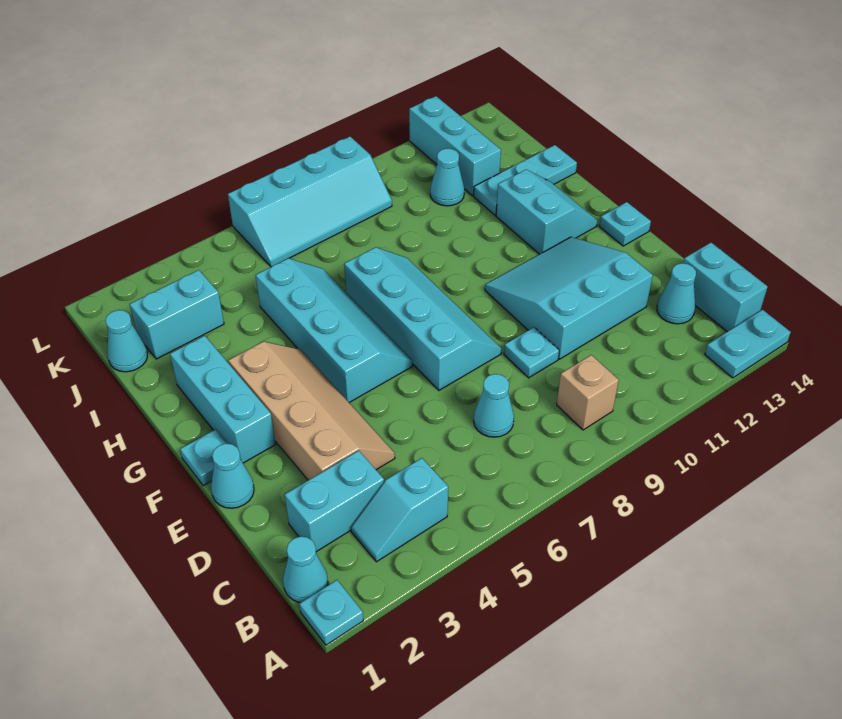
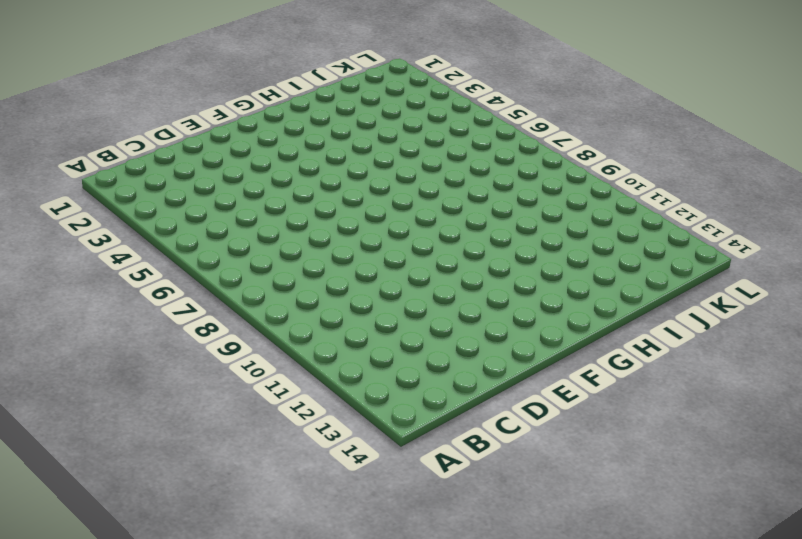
none -> cyan plate A1 level 1
none -> cyan plate A13:A14 level 1
none -> cyan cone B1 level 1

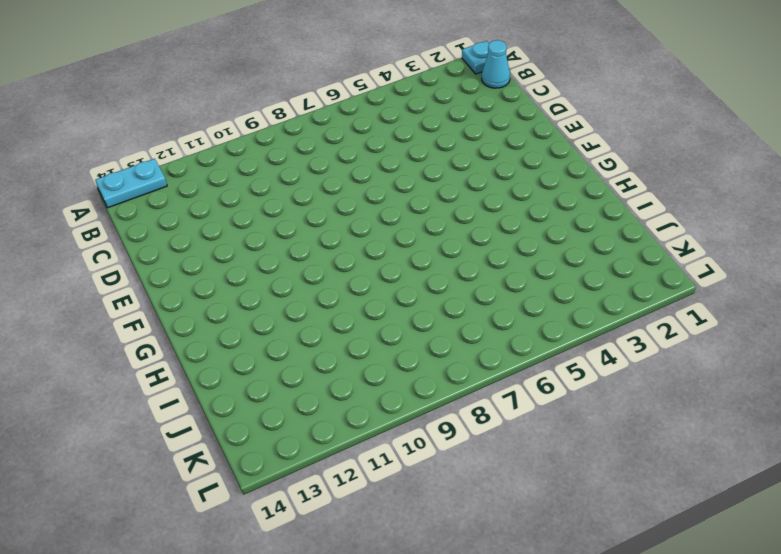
none -> cyan slope B3:B4 level 1 top 4
none -> tan brick B9 level 1
none -> cyan brick B14:C14 level 1

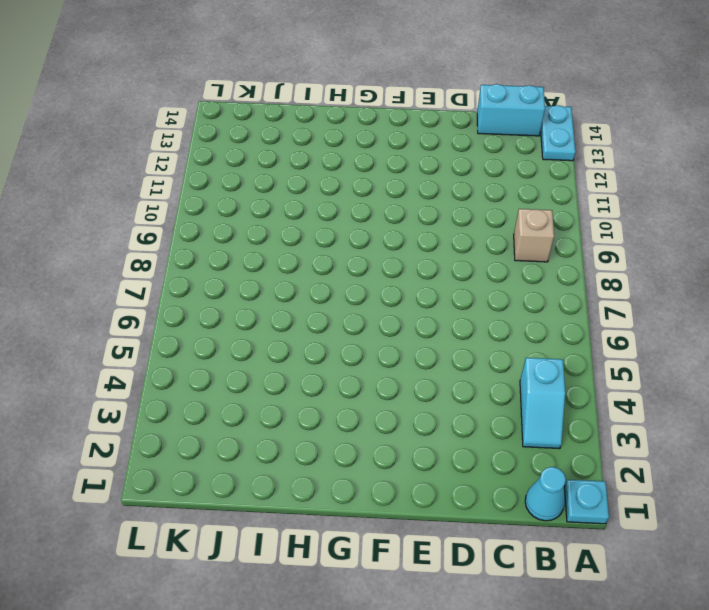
none -> cyan brick C2:C3 level 1
none -> cyan cone C7 level 1
none -> cyan cone C13 level 1

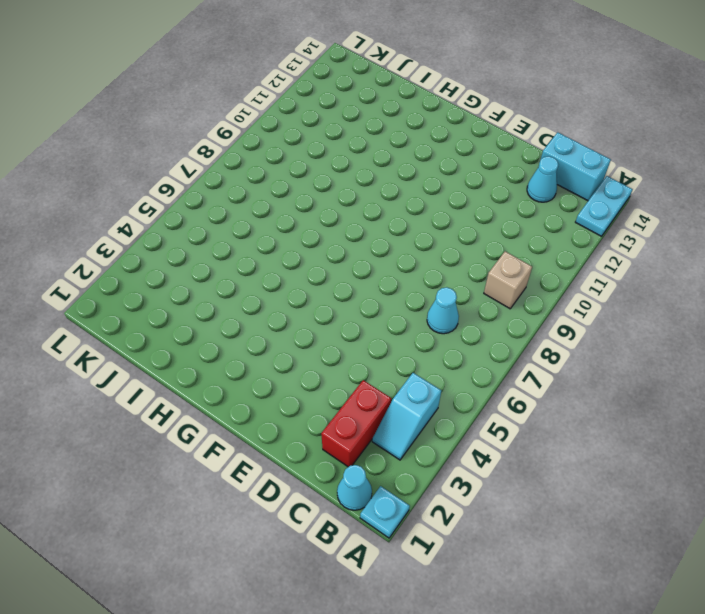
red brick C2:C3 level 1 -> cyan brick C2:C3 level 1
none -> tan slope D3:G4 level 1 top 3
none -> cyan plate D9 level 1
none -> cyan slope D10:F12 level 1 top D

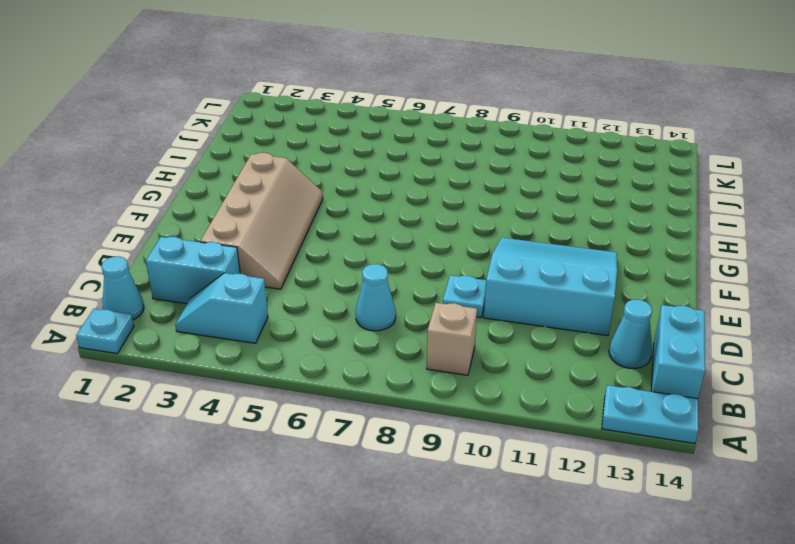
none -> cyan cone E1 level 1
none -> cyan slope E7:H8 level 1 top 7
none -> cyan plate F1 level 1

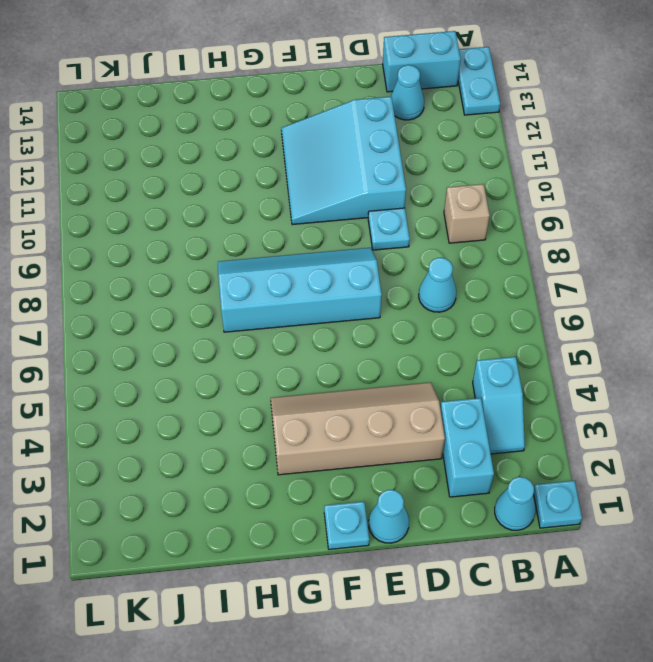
none -> cyan brick F2:H2 level 1
none -> cyan slope F5:I6 level 1 top 5
none -> cyan plate F14 level 1

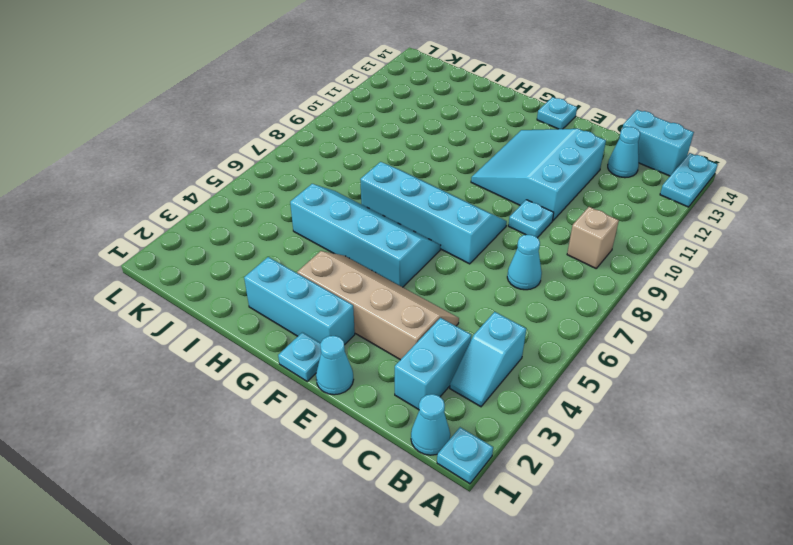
none -> cyan slope G12:H13 level 1 top 12
none -> cyan plate I12:I14 level 1
none -> cyan cone J1 level 1

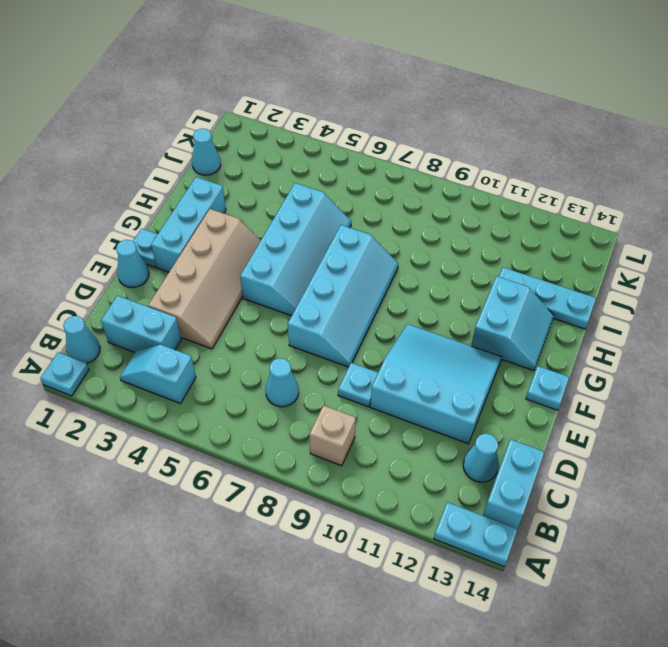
none -> cyan brick J2:J3 level 1
none -> cyan cone J11 level 1
none -> cyan brick J12:L12 level 1

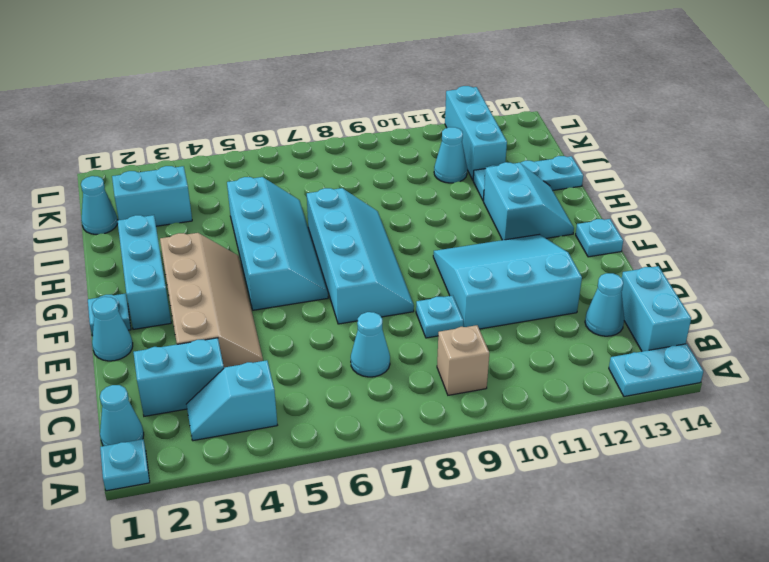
none -> cyan slope K6:L9 level 1 top L

